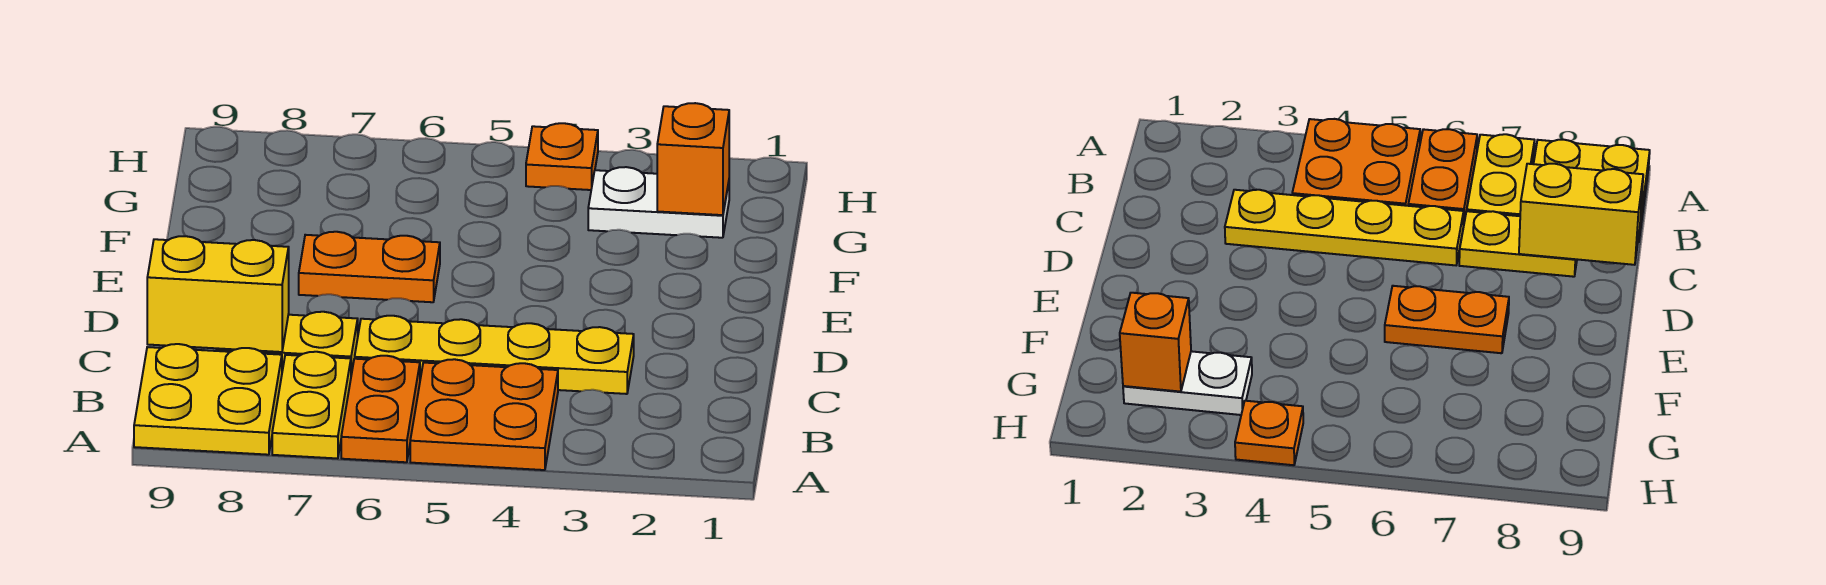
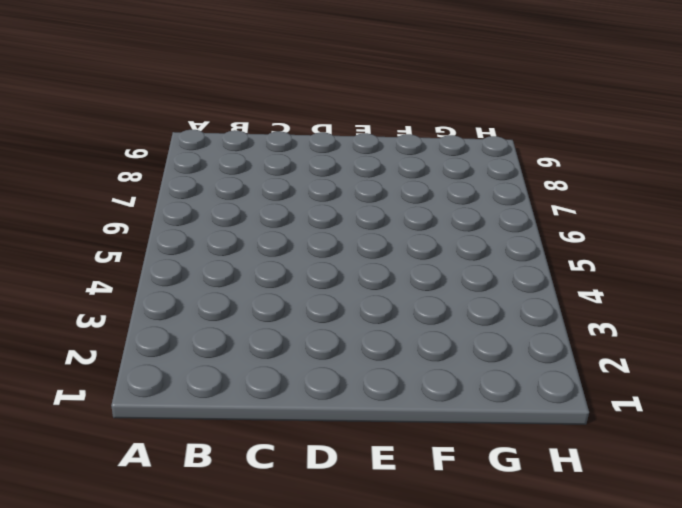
none -> orange plate A4:B5 level 1
none -> orange plate A6:B6 level 1

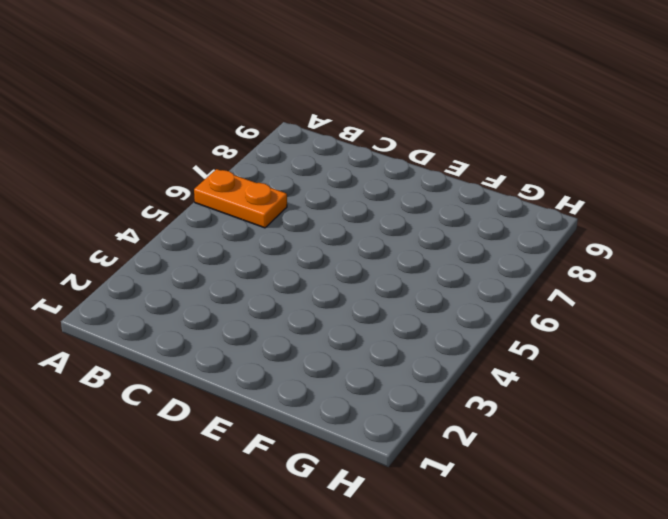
none -> orange plate A4:B5 level 1
none -> yellow plate A7:B7 level 1

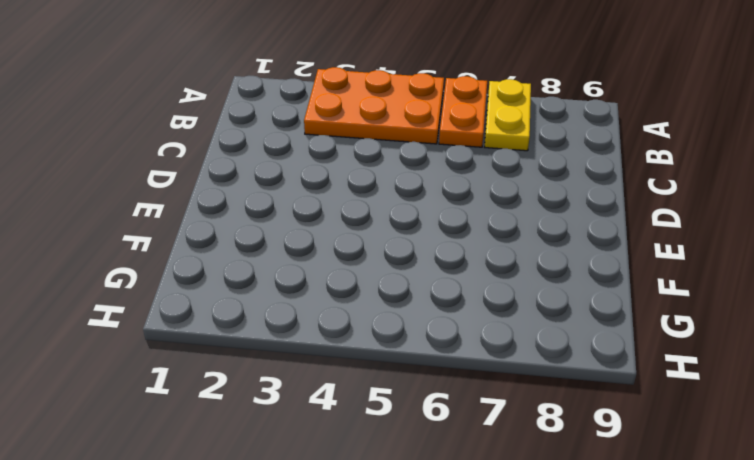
orange plate A3:B5 level 1 -> orange plate A4:B5 level 1
none -> yellow plate A8:B9 level 1
none -> yellow plate C3:C6 level 1

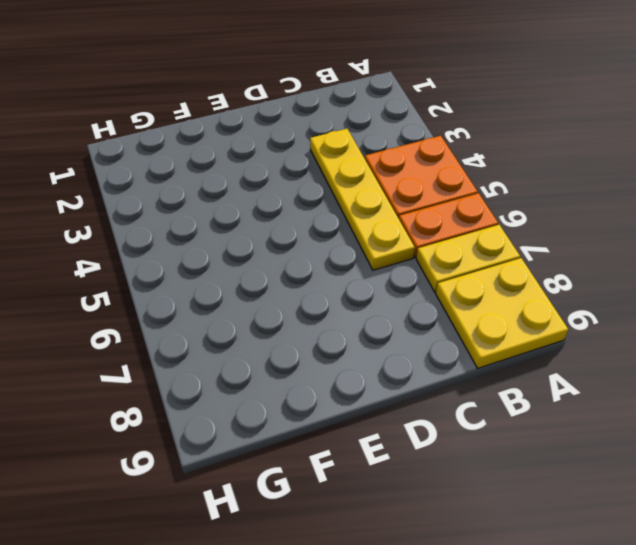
none -> yellow plate C7:C8 level 1
none -> orange plate E6:E7 level 1

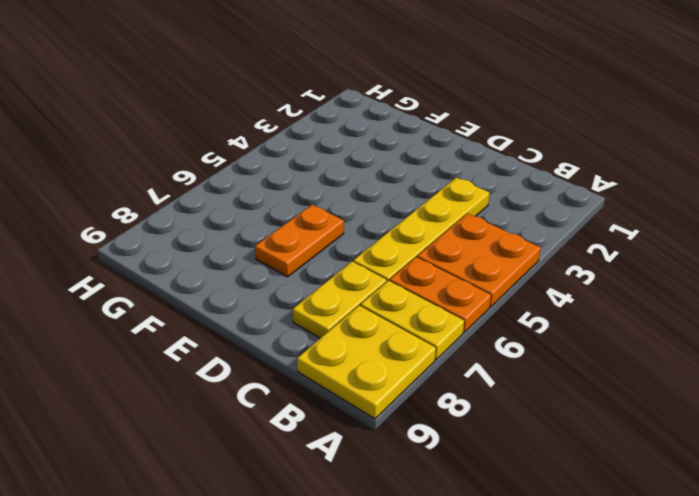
none -> white plate G2:G3 level 1
none -> orange plate H4 level 1

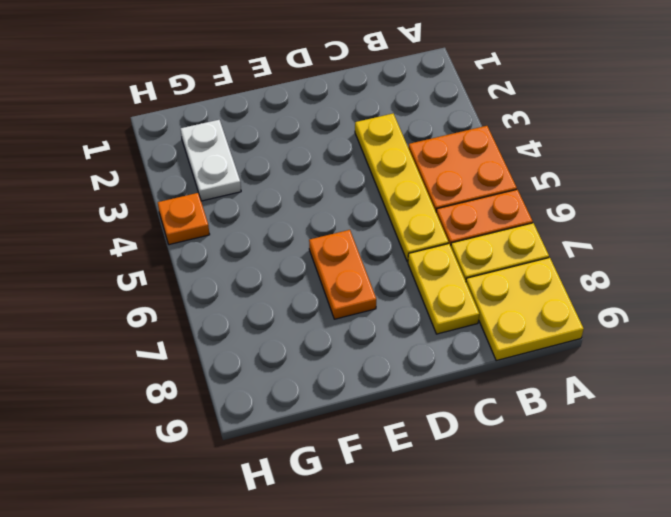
none -> yellow brick C8:C9 level 2
none -> orange brick G2 level 2

